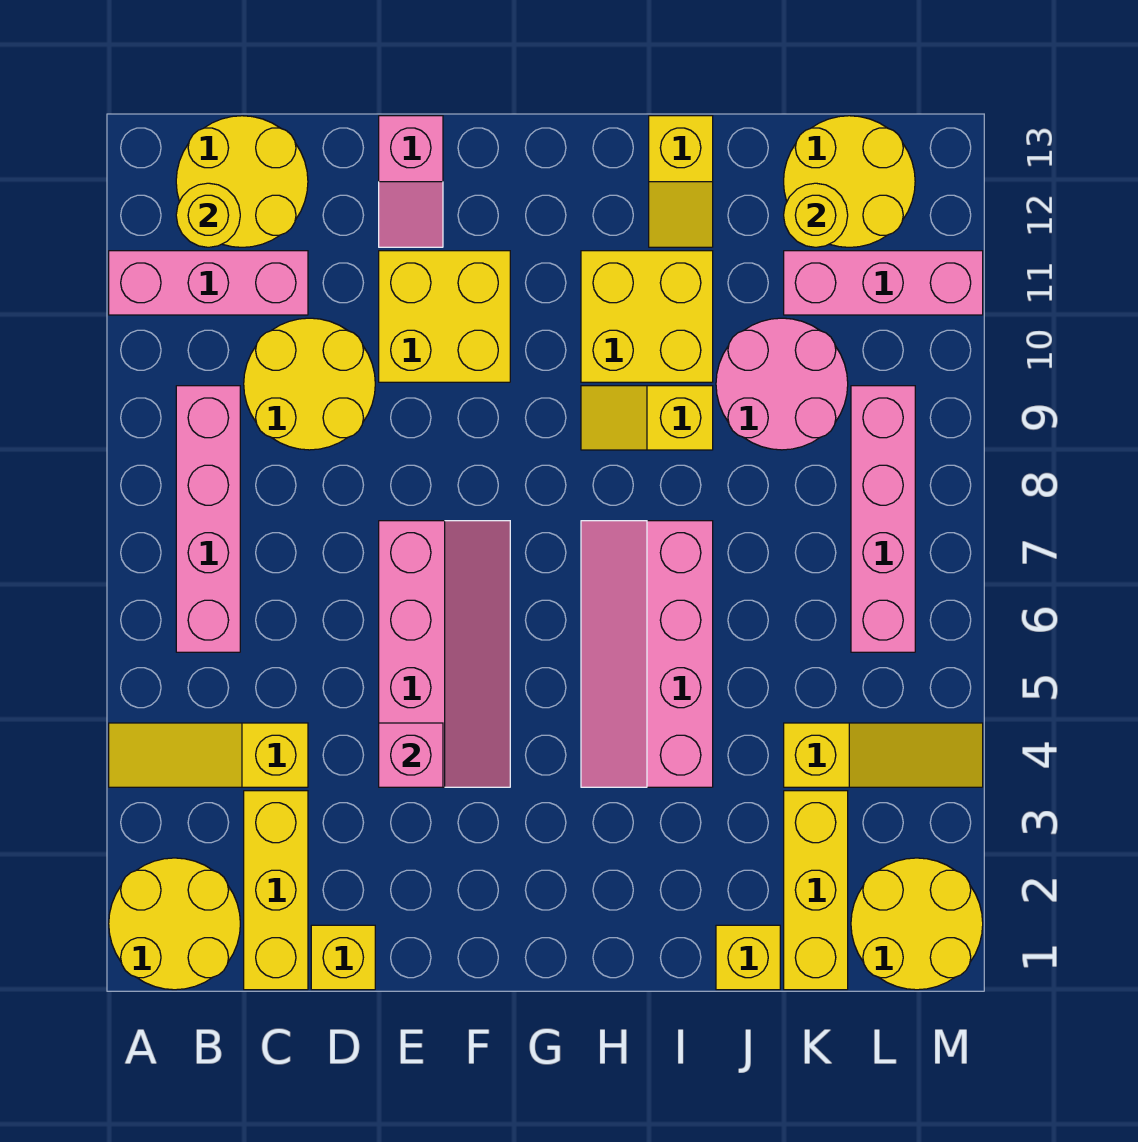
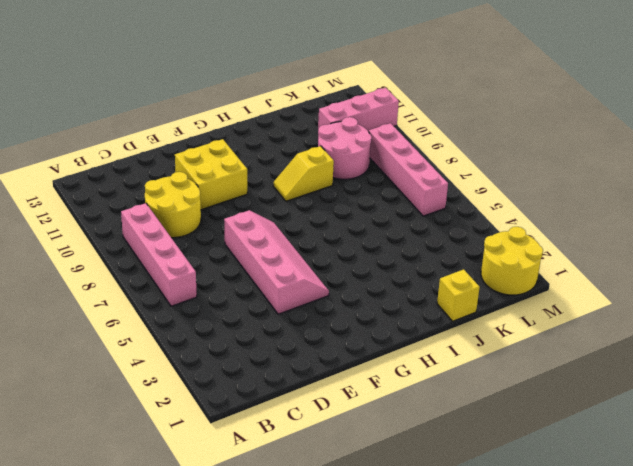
none -> yellow round brick A1:B2 level 1
none -> yellow slope A4:C4 level 1 top C
none -> pink brick A11:C11 level 1

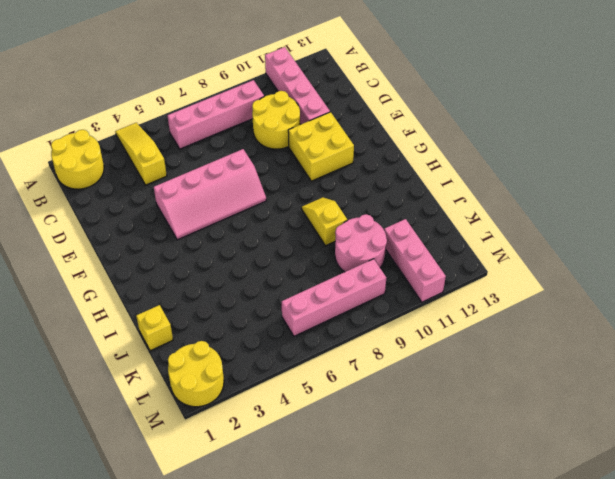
pink brick A11:D11 level 1 -> pink brick A11:C11 level 1
none -> yellow round brick B12:C13 level 1
none -> yellow brick C1:C3 level 1
none -> yellow brick D1 level 1

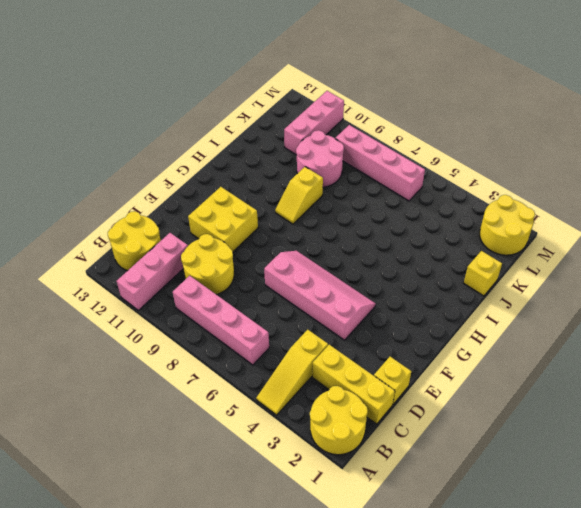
none -> pink slope E12:E13 level 1 top 13
none -> pink slope H4:I7 level 1 top I
none -> yellow brick H10:I11 level 1

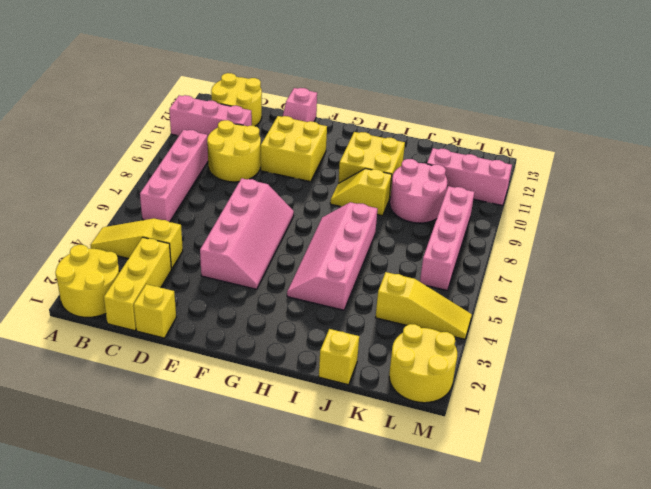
none -> yellow slope I12:I13 level 1 top 13
none -> yellow brick K1:K3 level 1
none -> yellow round brick K12:L13 level 1

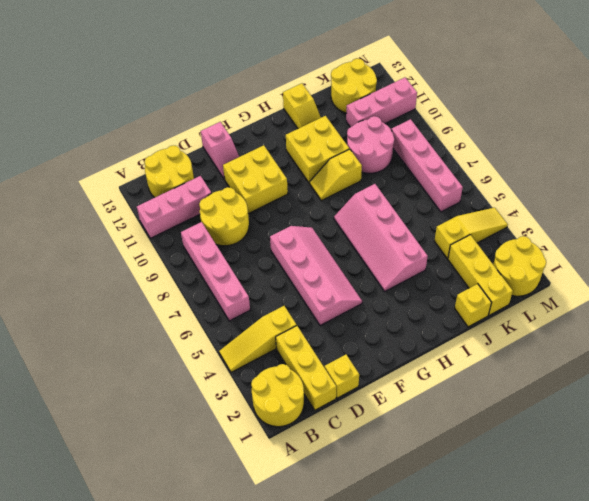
none -> yellow round brick B12 level 2
none -> pink brick E4 level 2
none -> yellow round brick K12 level 2

